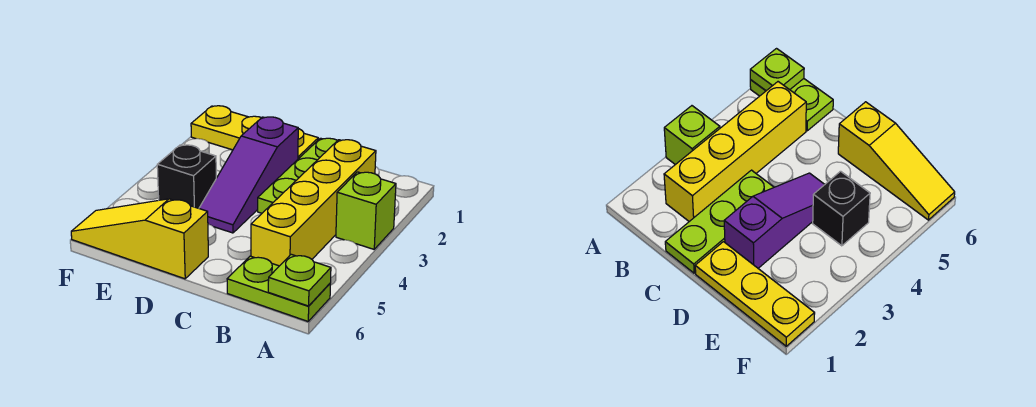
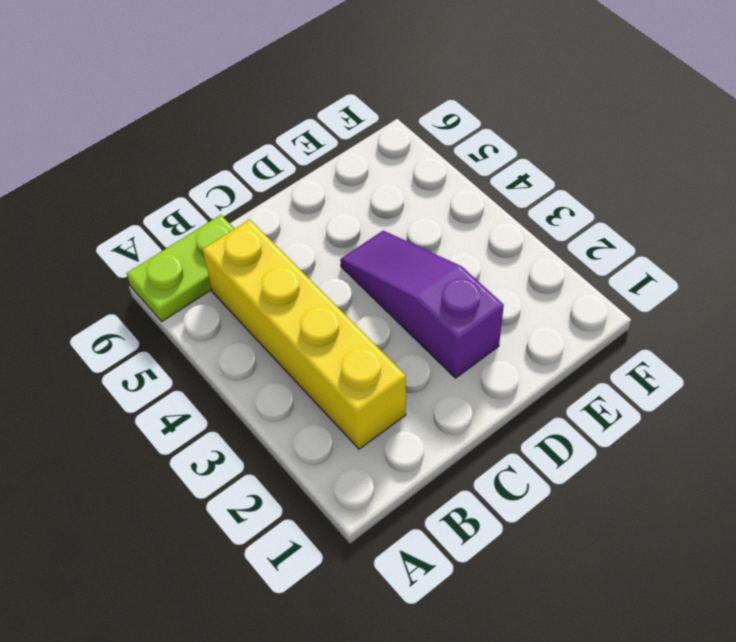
none -> lime brick A3 level 1
none -> lime plate C1:C3 level 1

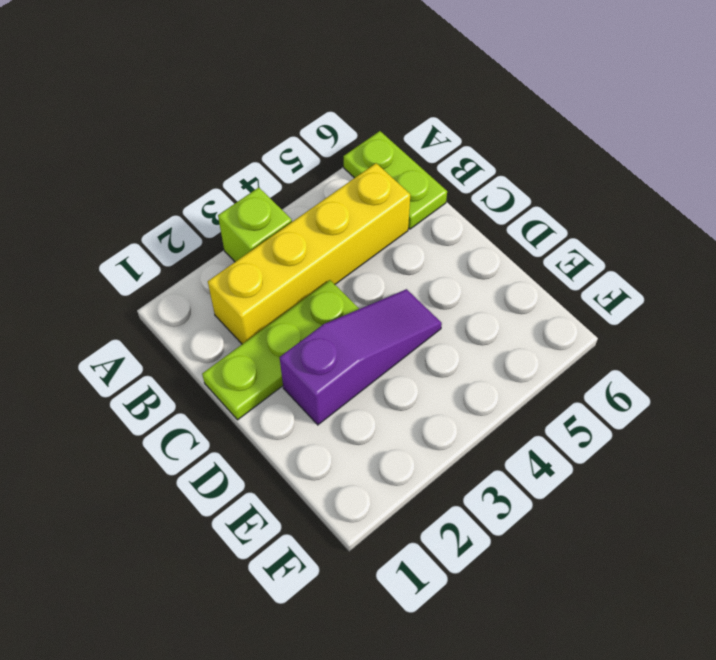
none -> yellow plate D1:F1 level 1
none -> yellow slope D6:F6 level 1 top D

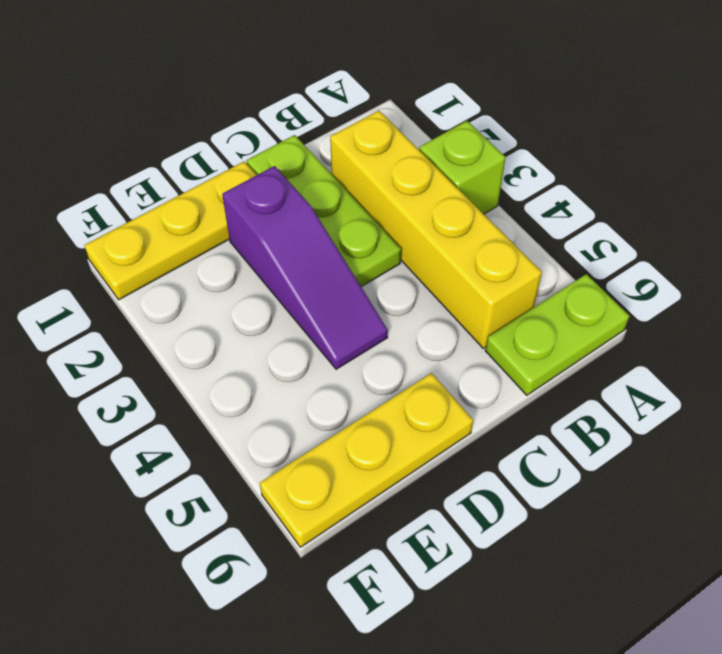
yellow plate D6:F6 level 1 -> yellow slope D6:F6 level 1 top D
none -> black brick E4 level 1
none -> lime plate A6 level 2

